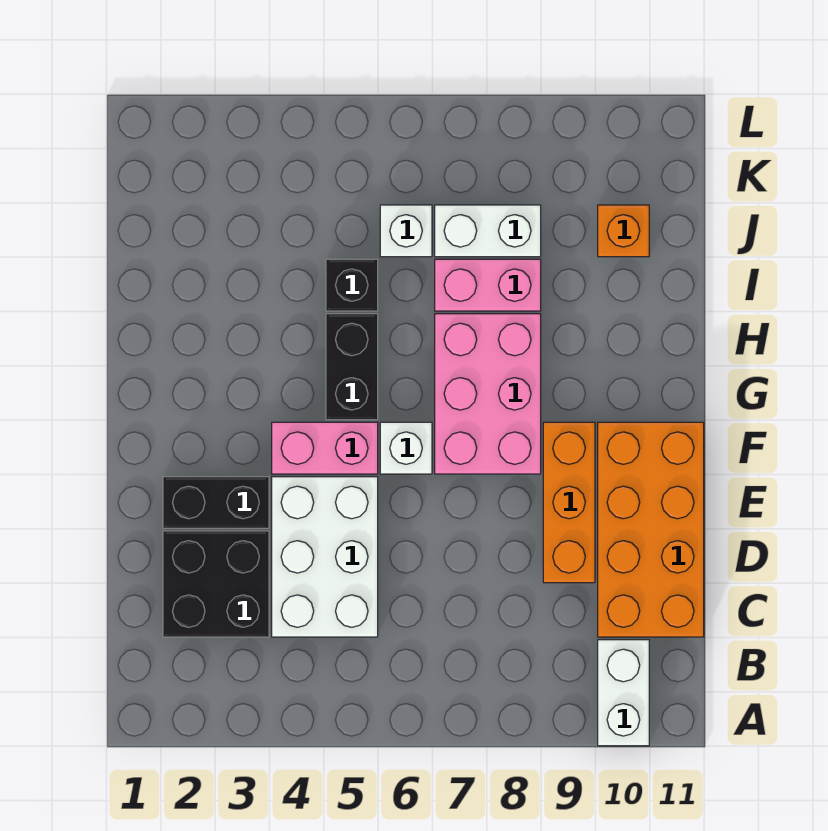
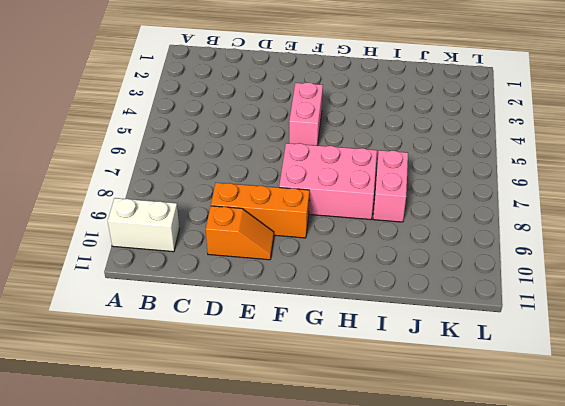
orange slope D10:E10 level 1 top D -> orange brick C10:F11 level 1
none -> black brick C2:D3 level 1
none -> white brick C4:E5 level 1
none -> black brick E2:E3 level 1

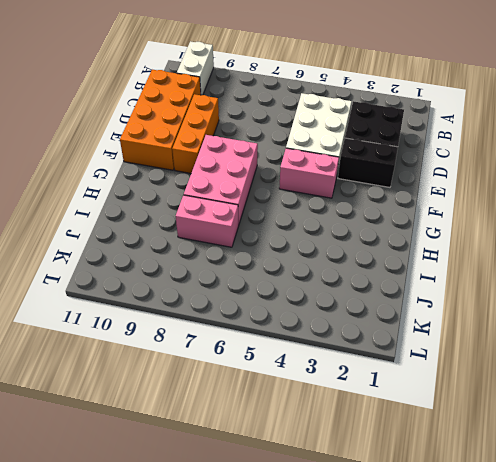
none -> white brick F6 level 1
none -> black brick G5:H5 level 1
none -> black brick I5 level 1

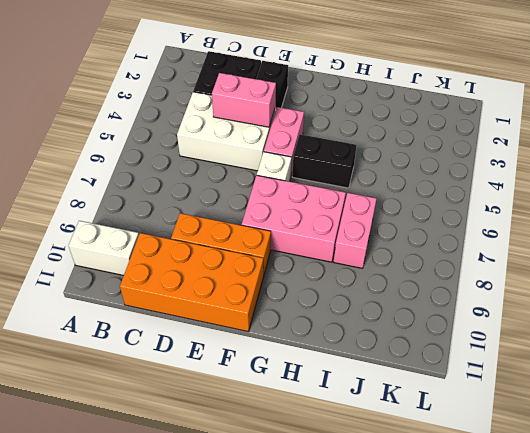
pink brick D4:E4 level 2 -> none
none -> black brick I5 level 1
none -> white brick J6 level 1
none -> white brick J7:J8 level 1

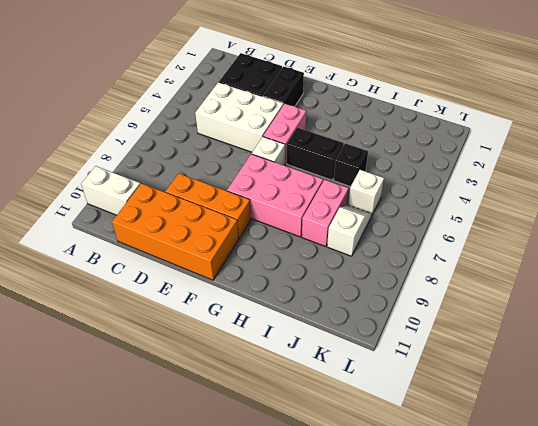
white slope J7:J8 level 1 top 8 -> white brick J7:J8 level 1
none -> orange brick J10 level 1

